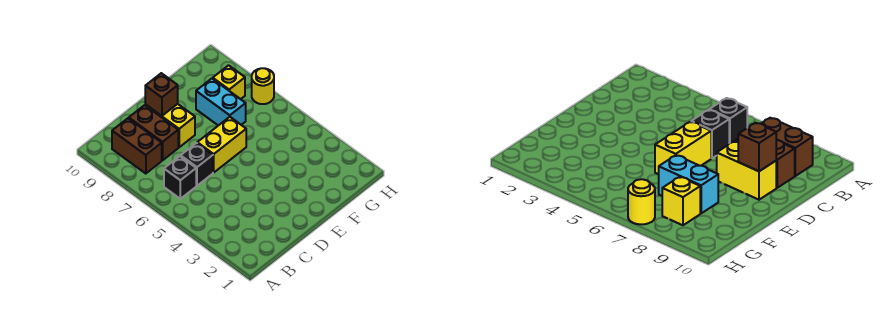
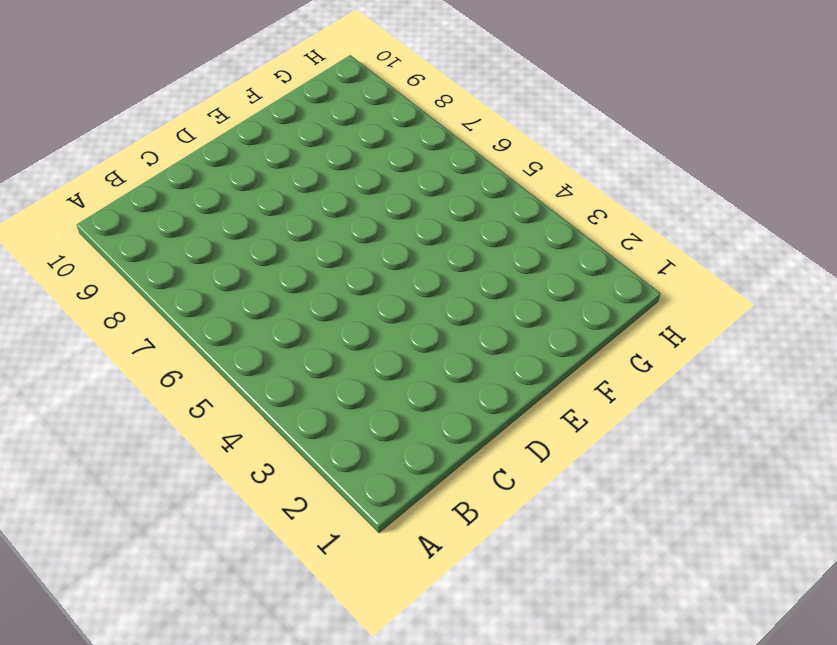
none -> black brick B6 level 1
none -> brown brick B8:B9 level 1

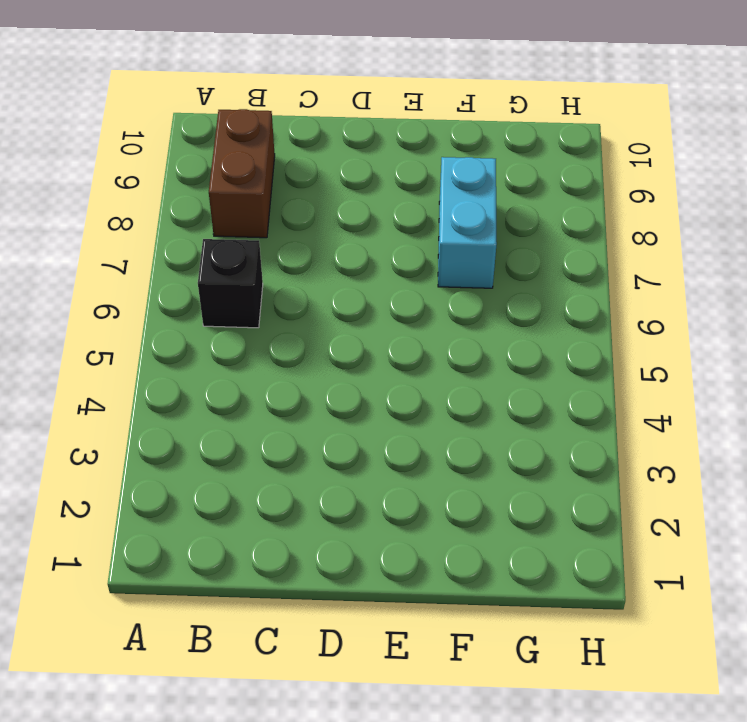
none -> black brick C6 level 1
none -> brown brick C8:C9 level 1

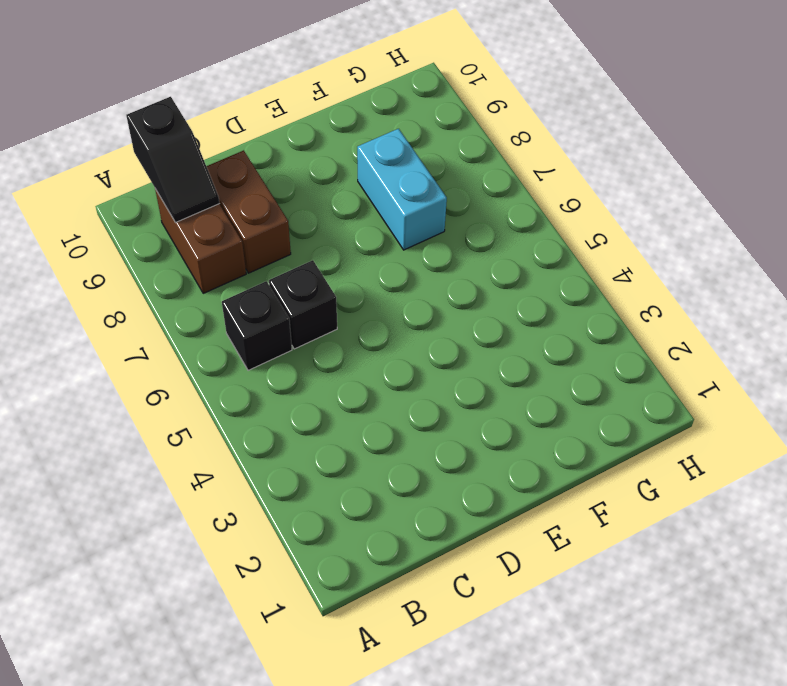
black slope B9:B10 level 2 top 10 -> none
none -> yellow brick D6:E6 level 1
none -> yellow brick D8:D9 level 1

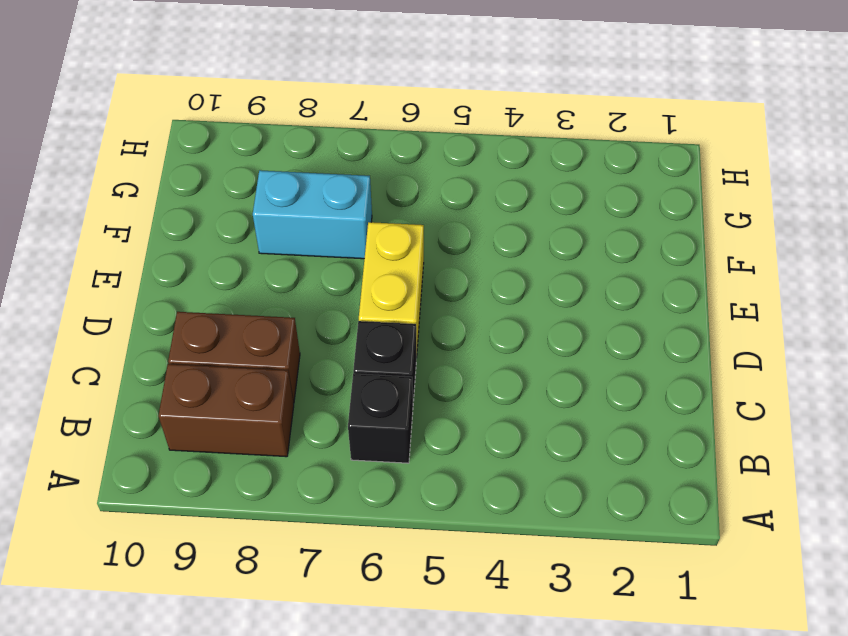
none -> yellow brick D8:D9 level 1
none -> yellow brick G8 level 1

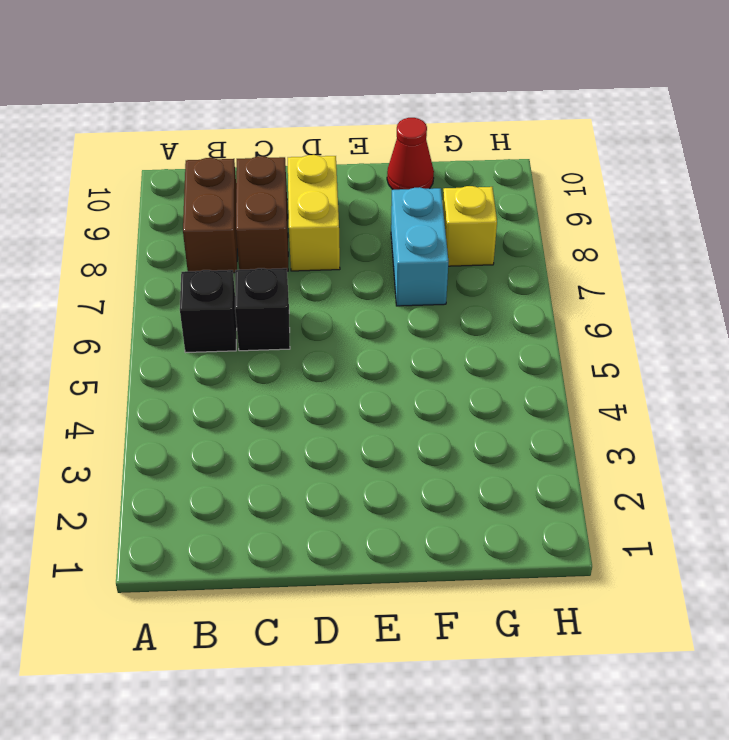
red cone F10 level 1 -> none
none -> yellow brick D6:E6 level 1
none -> yellow round brick H7 level 1

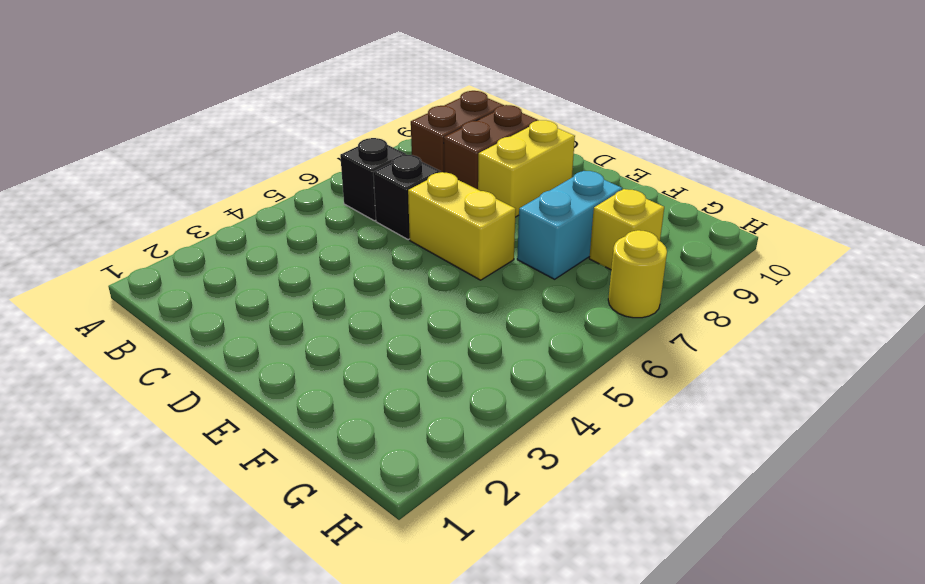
none -> brown brick D9 level 2

